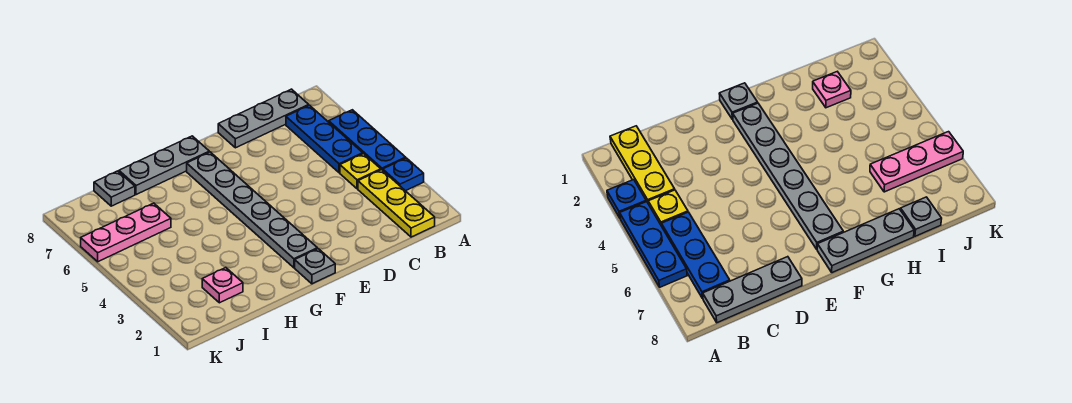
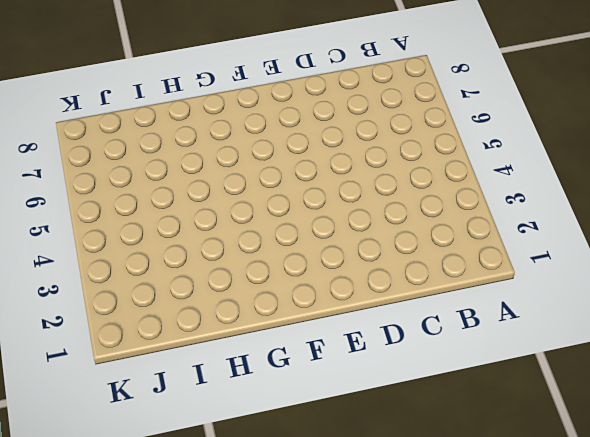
none -> blue plate A3 level 1
none -> blue plate A4:A6 level 1
none -> yellow plate B1:B3 level 1

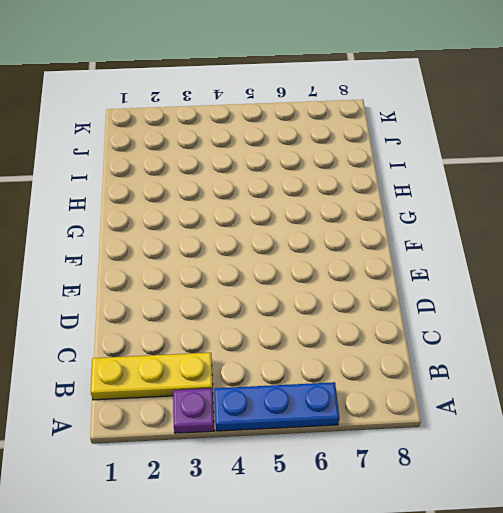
purple plate A3 level 1 -> blue plate A3 level 1
none -> yellow plate B4 level 1
none -> blue plate B5:B7 level 1
none -> grey plate B8:D8 level 1

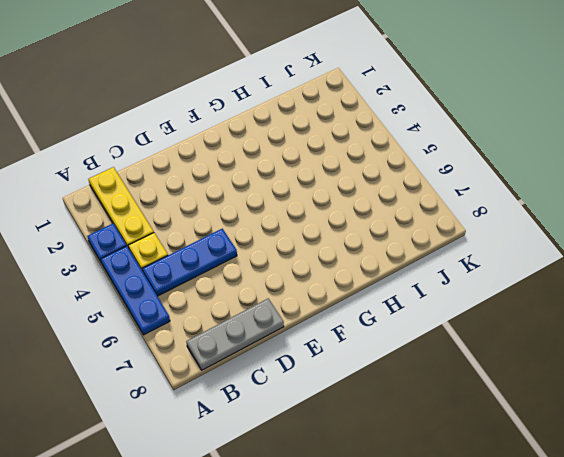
blue plate B5:D5 level 1 -> blue plate B5:B7 level 1
none -> grey plate F1 level 1
none -> grey plate F2:F7 level 1
none -> grey plate F8:H8 level 1

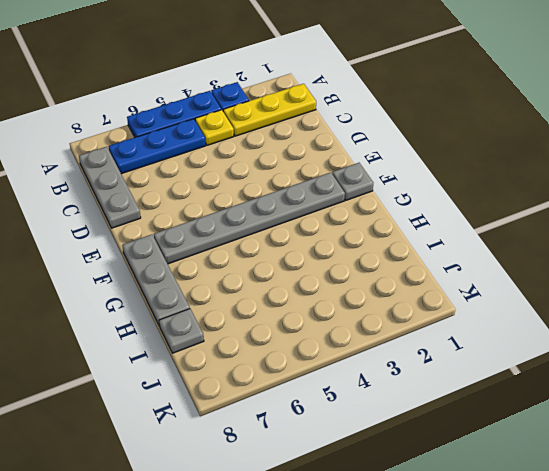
none -> pink plate I2 level 1
none -> pink plate I6:K6 level 1

